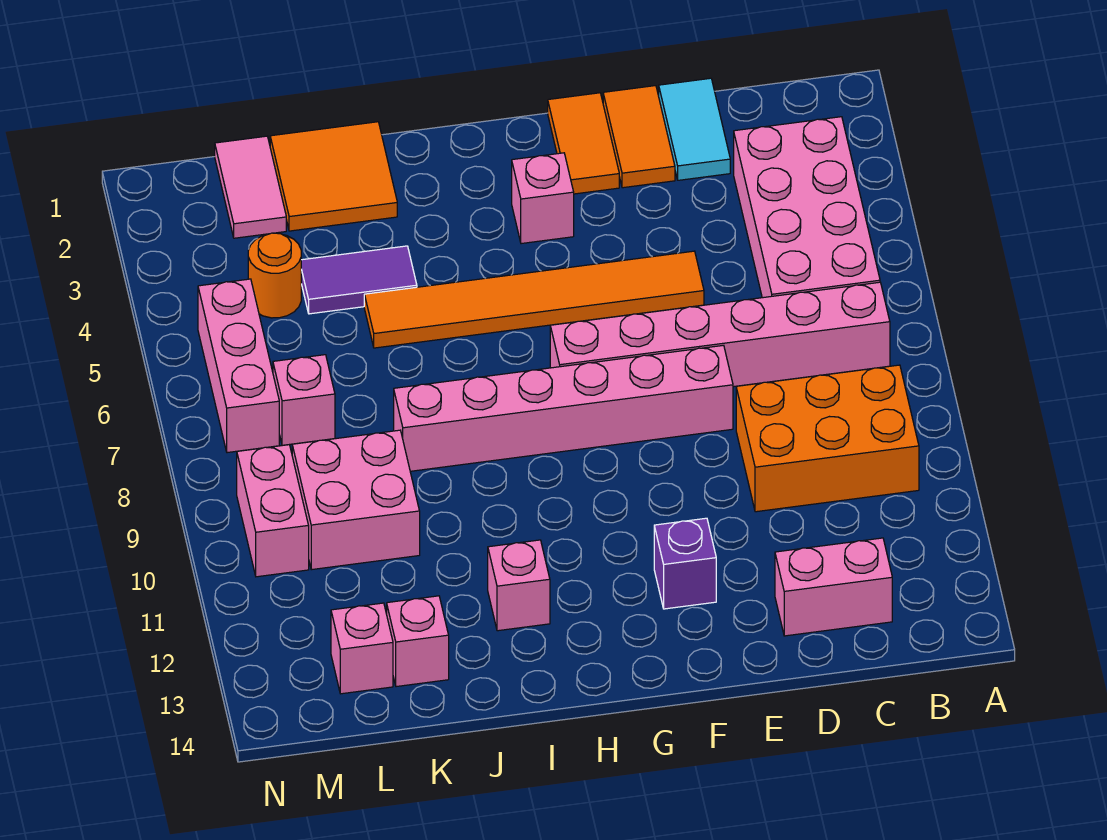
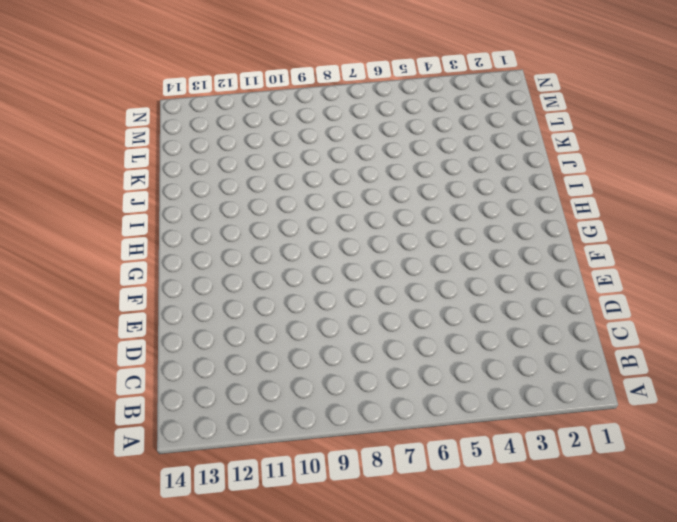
none -> pink brick B3:C6 level 1
none -> pink brick B7:G7 level 1
none -> orange brick B9:D10 level 1

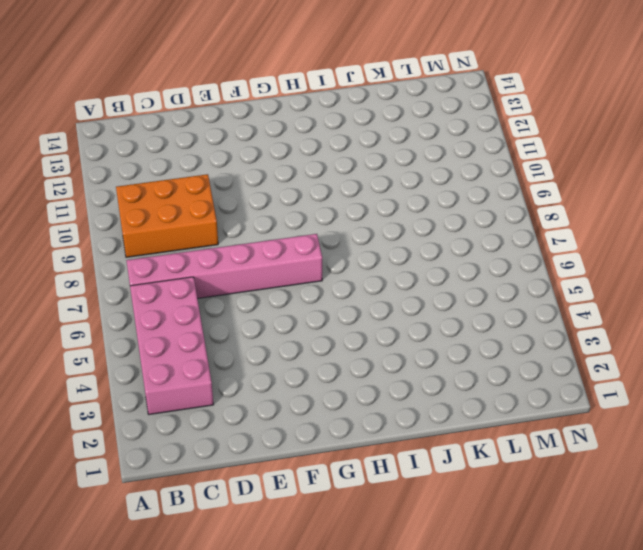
none -> pink brick C13:D13 level 1
none -> cyan tile D1:D2 level 1
none -> orange tile E1:E2 level 1

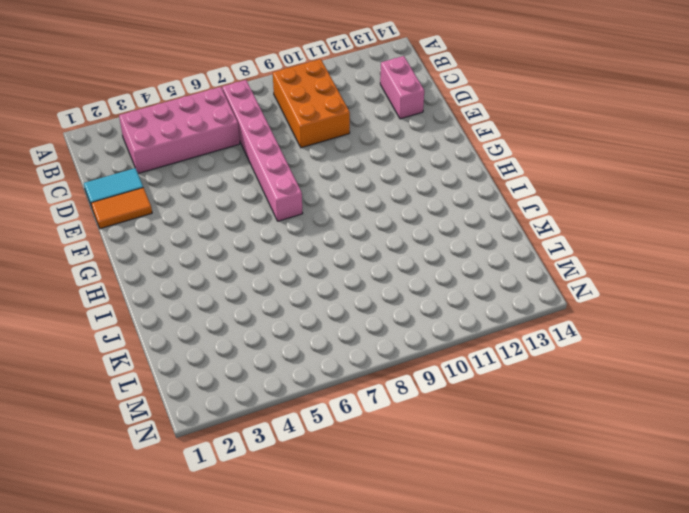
none -> orange tile E5:J5 level 1
none -> pink brick E8:J8 level 1
none -> orange tile F1:F2 level 1

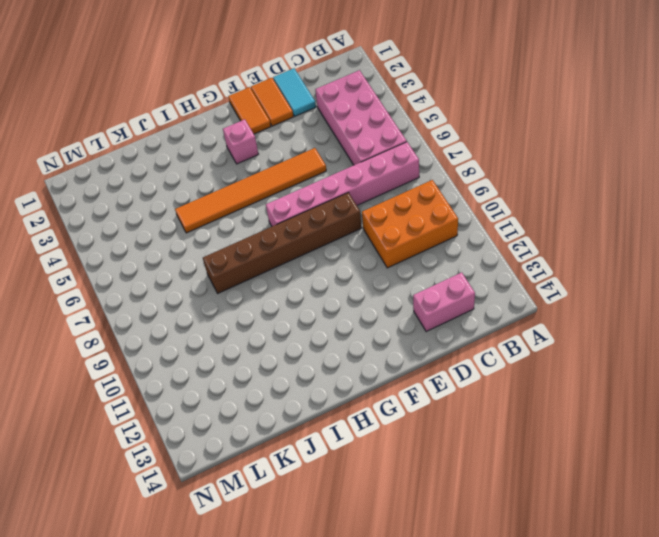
brown brick E8:J8 level 1 -> pink brick E8:J8 level 1
none -> purple brick F12 level 1
none -> pink brick I12 level 1
none -> orange tile J1:K2 level 1

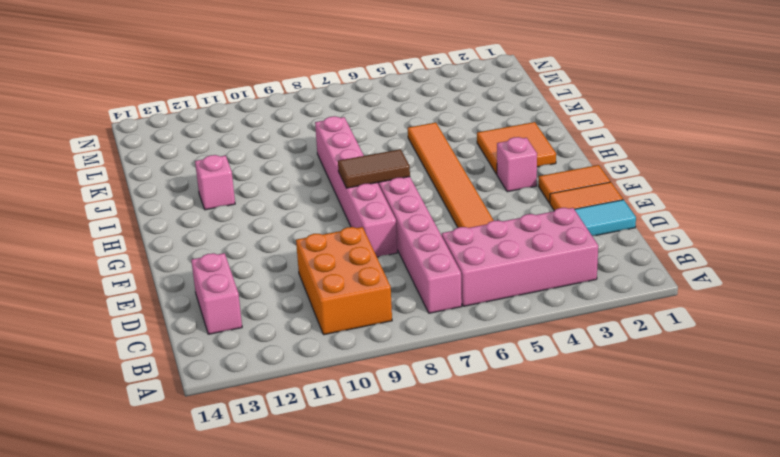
brown tile G7:G8 level 2 -> none
orange tile H2:I3 level 1 -> orange tile J1:K2 level 1
none -> purple brick F12 level 1
none -> purple tile J4:K4 level 1
none -> pink brick K9:L10 level 1

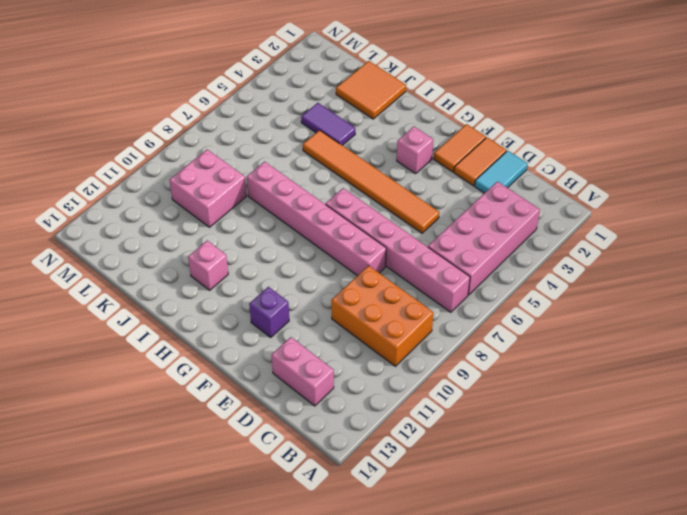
none -> pink brick K13 level 1
none -> pink tile L1:L2 level 1
none -> orange round brick L4 level 1

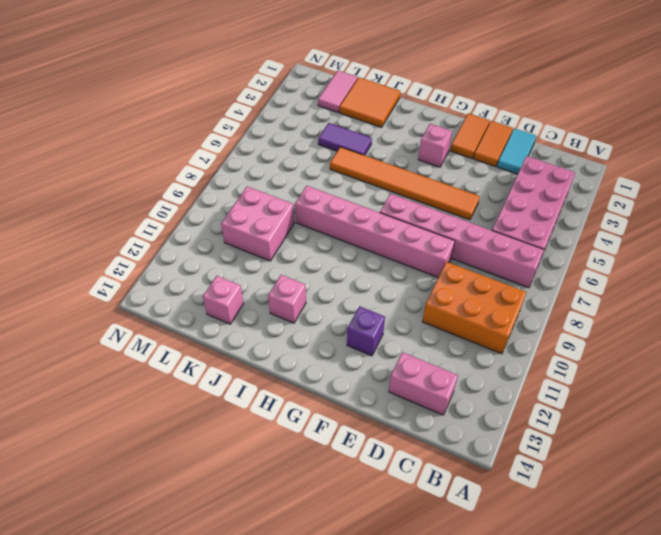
none -> orange round brick L4 level 1
none -> pink brick L7 level 1
none -> pink brick L13 level 1

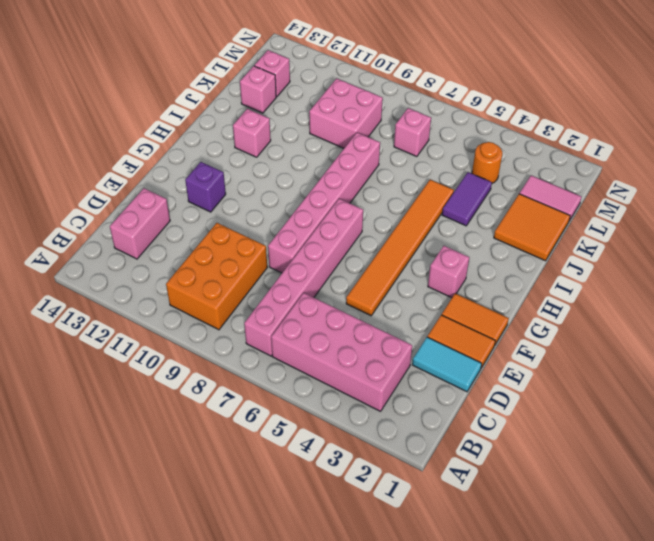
none -> pink brick M5:M7 level 1
none -> pink brick M9:M10 level 1

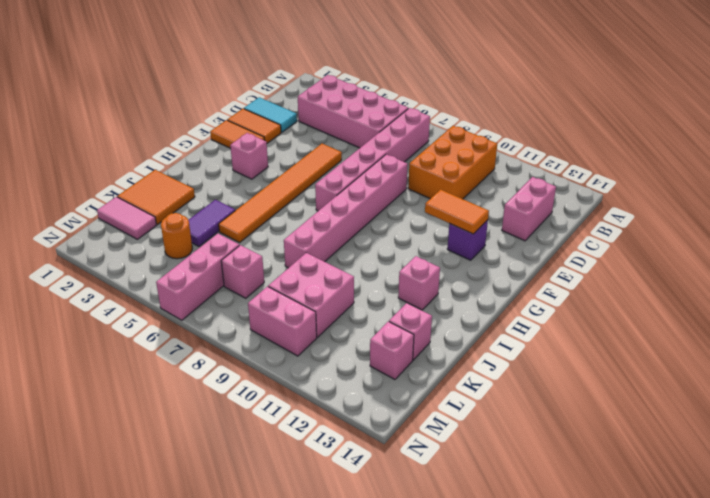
orange tile F11:F12 level 2 -> none
pink brick L6:N6 level 1 -> pink brick M5:M7 level 1

